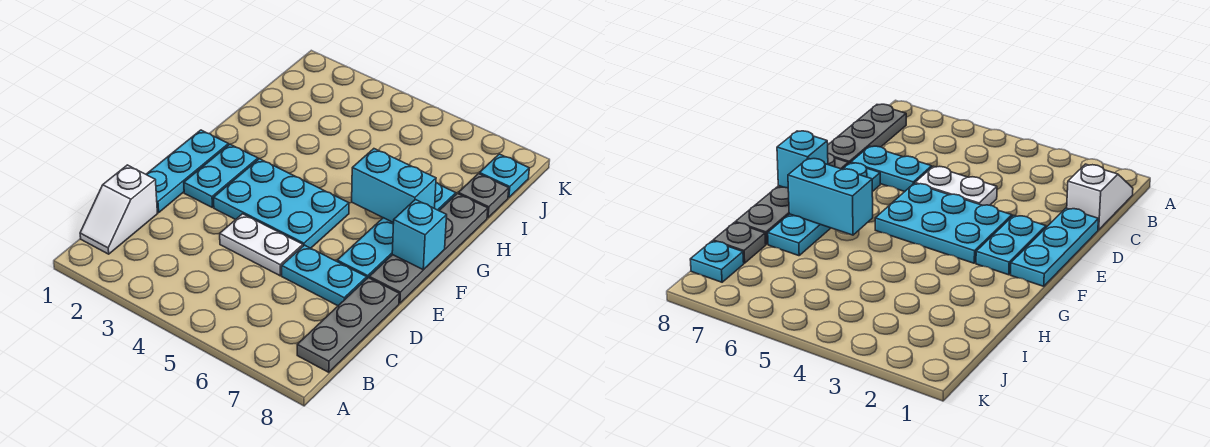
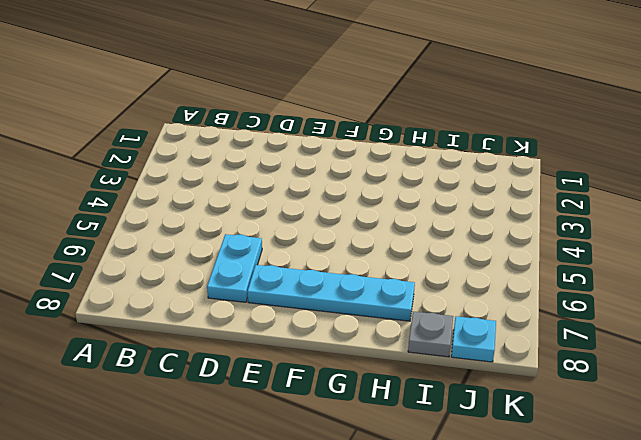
none -> white slope B1:C1 level 1 top C
none -> grey plate B8:D8 level 1
none -> cyan plate D1:F1 level 1

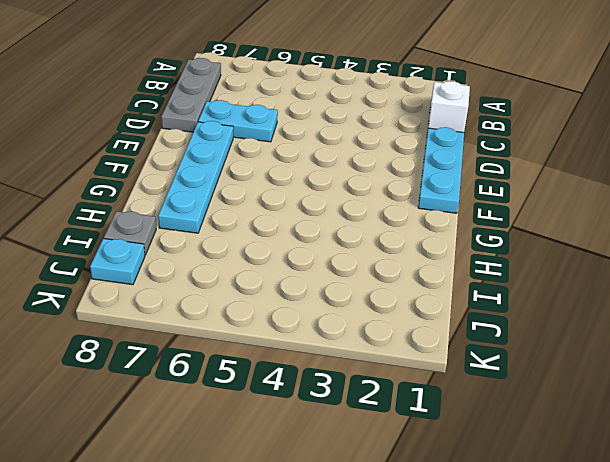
none -> white plate D4:D5 level 1
none -> cyan plate E2:F2 level 1
none -> cyan plate E3:F5 level 1

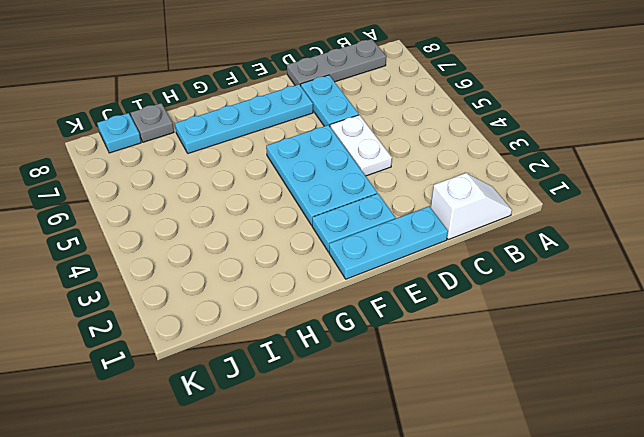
none -> grey plate E8:H8 level 1
none -> cyan brick F8 level 2
none -> cyan brick G6:G7 level 2

